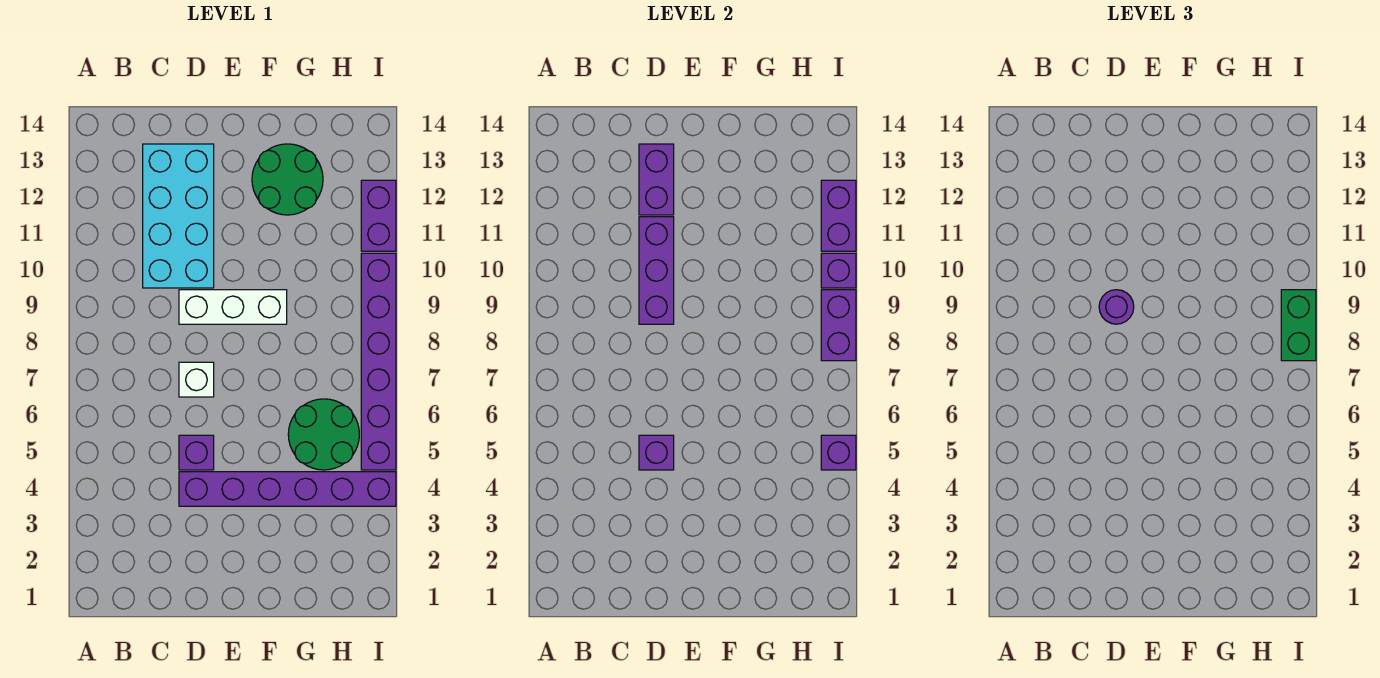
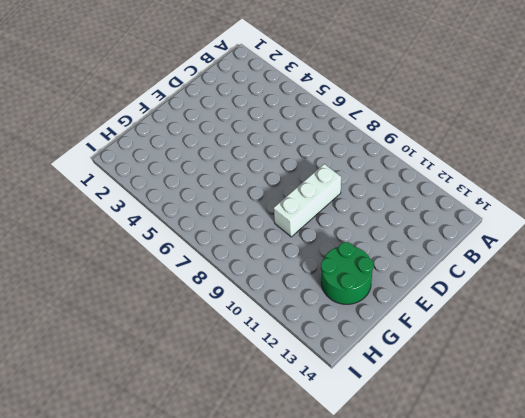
none -> cyan brick C10:D13 level 1
none -> purple brick D4:I4 level 1
none -> purple brick D5 level 1

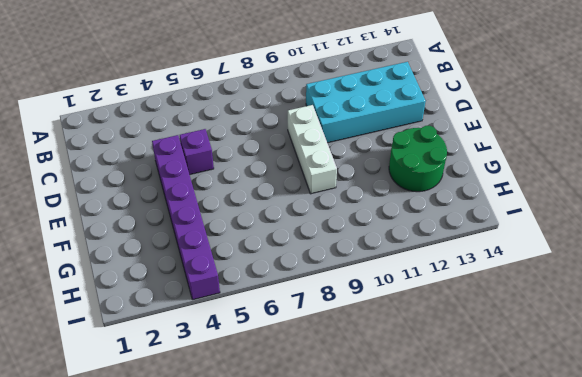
none -> white brick D7 level 1
none -> green round brick G5:H6 level 1
none -> purple brick I5:I10 level 1

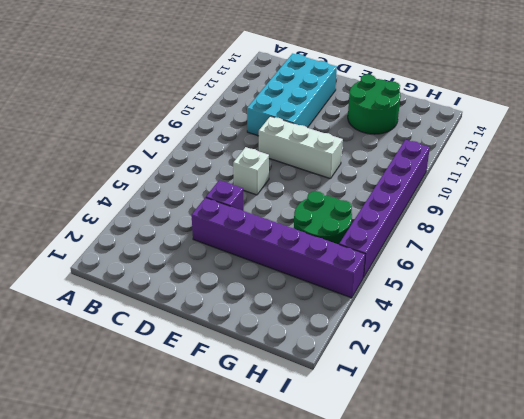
none -> purple brick I11:I12 level 1
none -> purple brick D5 level 2
none -> purple brick D9:D11 level 2

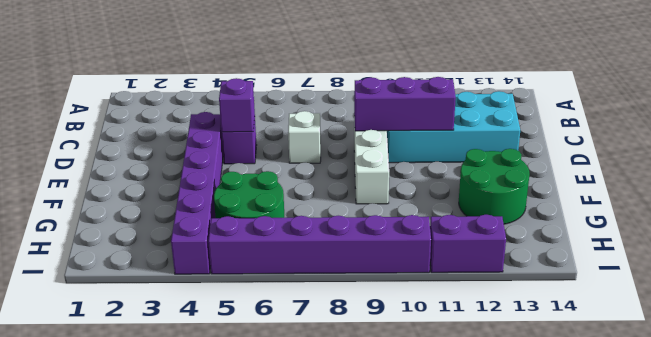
none -> purple brick D12:D13 level 2
none -> purple brick I5 level 2
none -> purple brick I8:I9 level 2

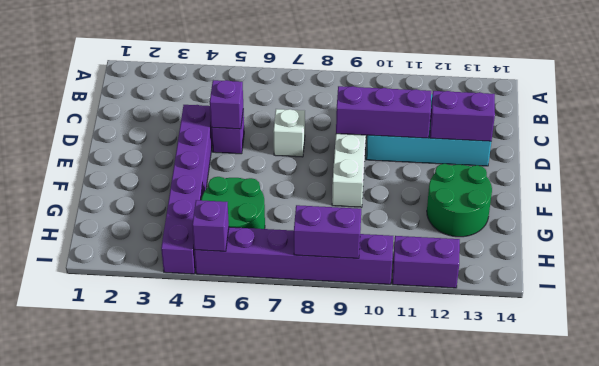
none -> purple brick I10 level 2
none -> purple brick I11:I12 level 2
none -> purple round brick D9 level 3

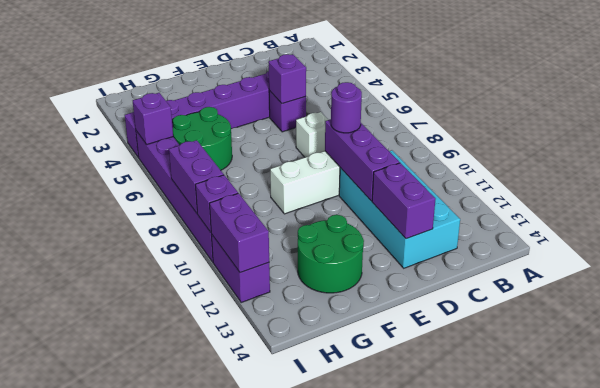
none -> green brick I8:I9 level 3

